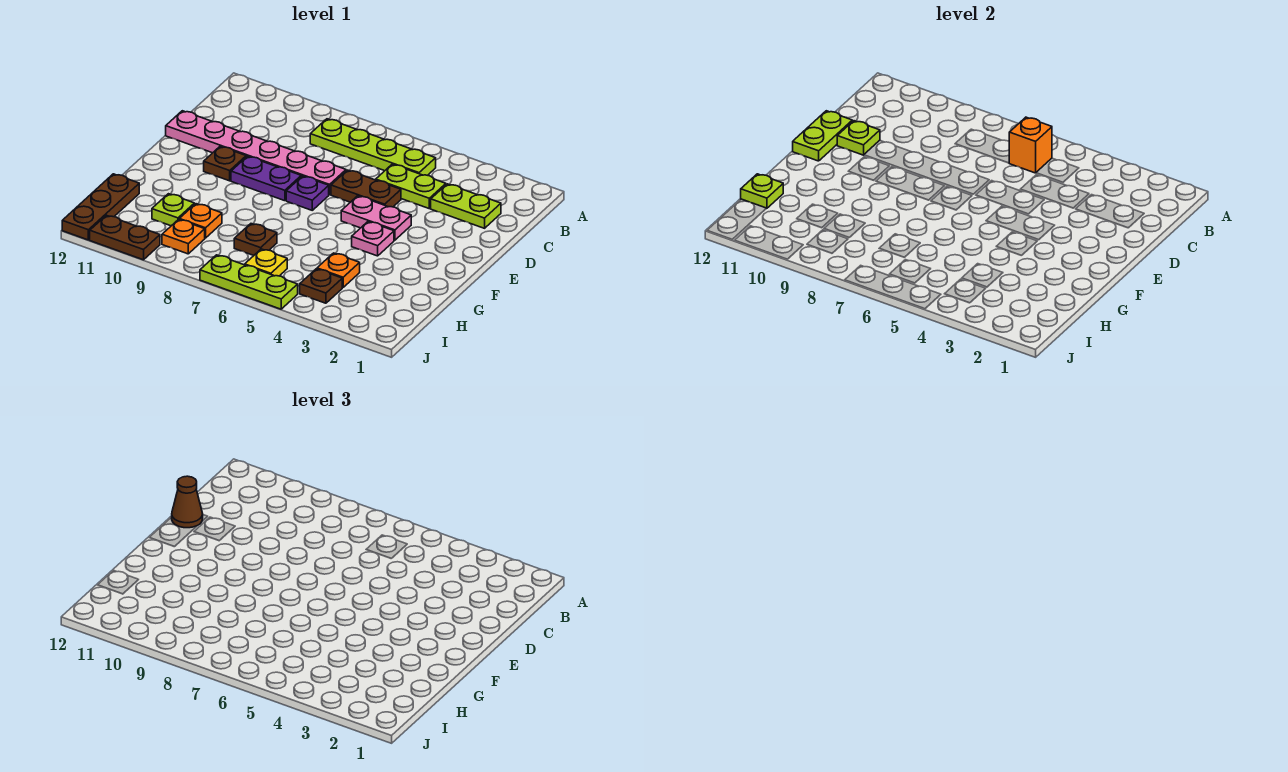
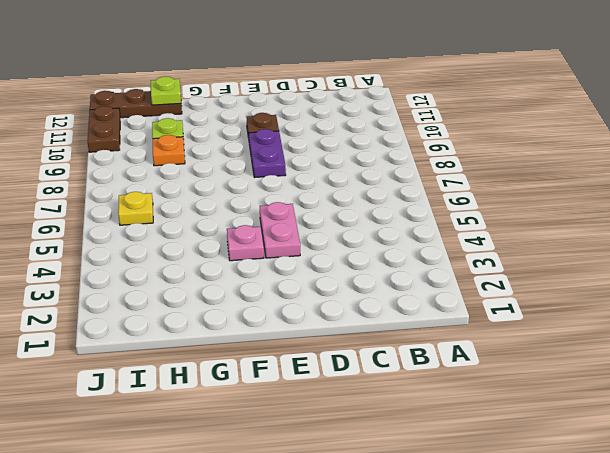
none -> lime plate B5:B8 level 1
none -> lime plate C2:C3 level 1
none -> lime plate C4:C5 level 1

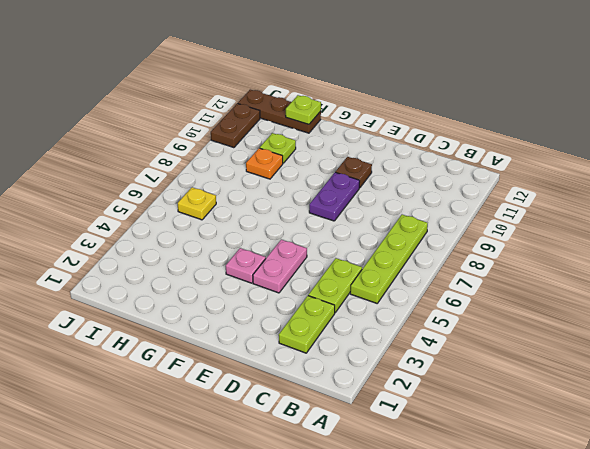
none -> brown plate D5:D6 level 1
none -> pink plate D7:D12 level 1
none -> purple plate E7 level 1

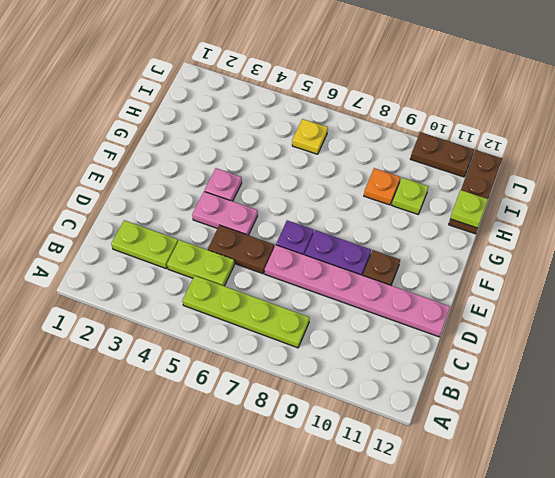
none -> orange plate H4 level 1
none -> brown plate H7 level 1
none -> brown plate I4 level 1

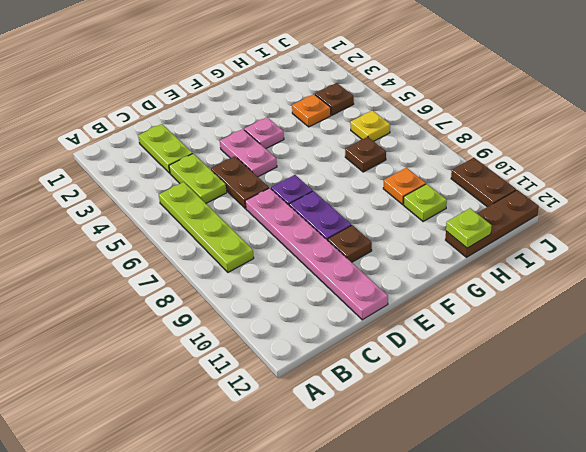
none -> orange plate I9 level 1
none -> lime plate J5:J7 level 1
none -> orange brick B6 level 2

